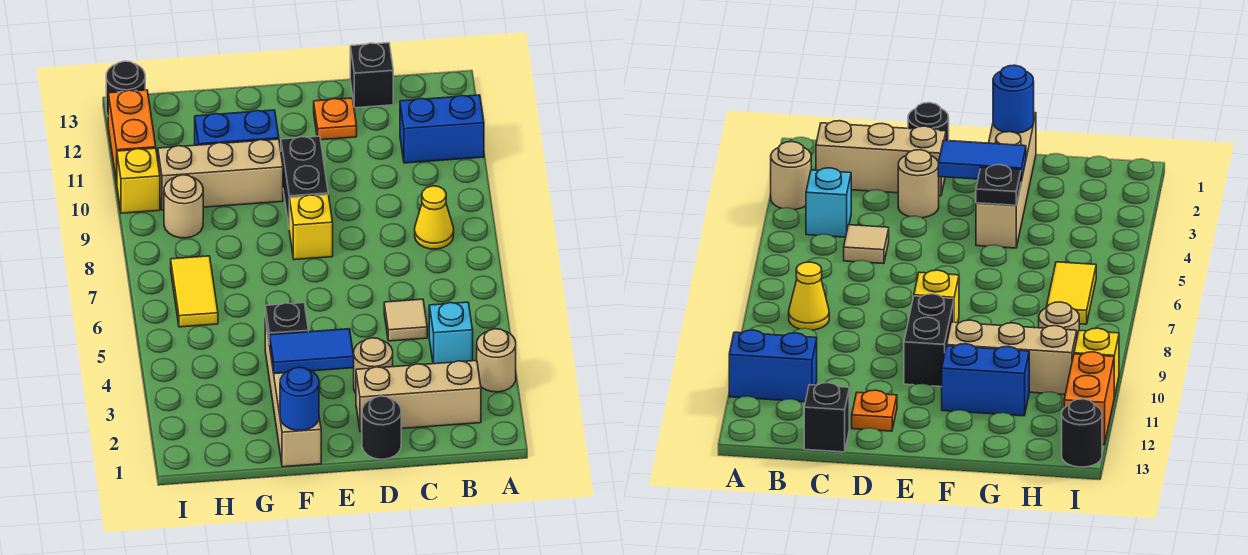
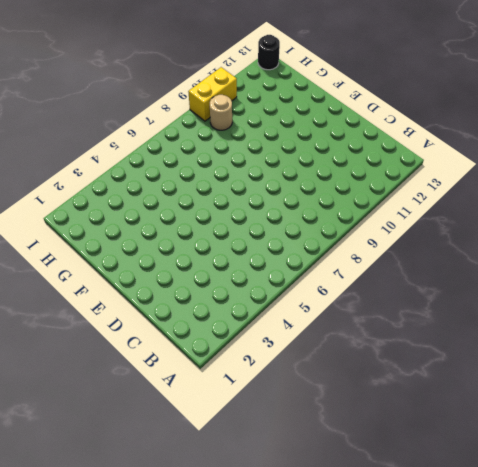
yellow brick I9:I10 level 1 -> yellow brick I10 level 1
none -> tan round brick A3 level 1
none -> blue brick A11:B11 level 1
none -> tan brick B2:D2 level 1

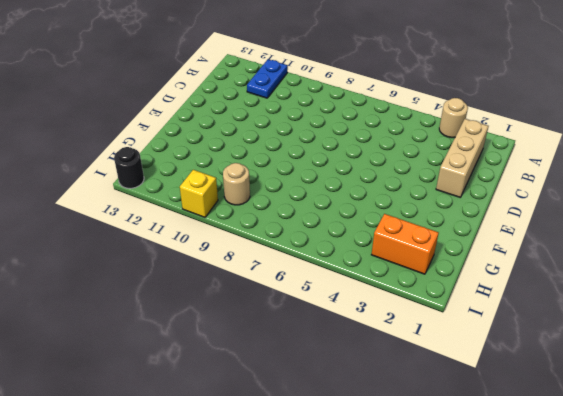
blue plate A11:B11 level 1 -> blue brick A11:B11 level 1
orange brick H2:H3 level 1 -> orange brick I11:I12 level 1
none -> cyan brick B4 level 1
none -> yellow cone B8 level 1
none -> tan tile C5 level 1

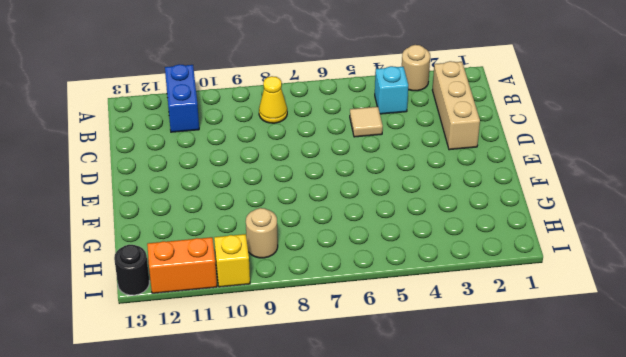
none -> black brick C13 level 1
none -> black round brick D1 level 1
none -> tan round brick D3 level 1

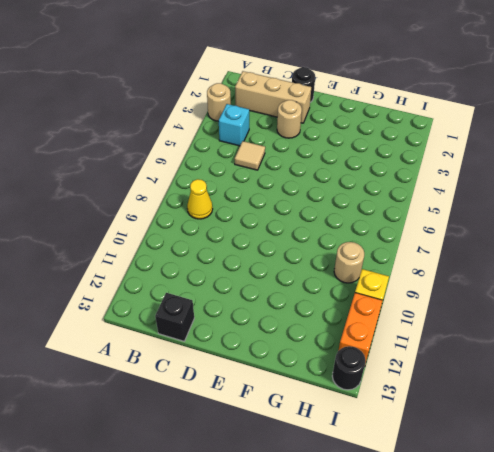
none -> blue brick A11:B11 level 1
none -> orange plate D12 level 1
none -> yellow brick E8 level 1

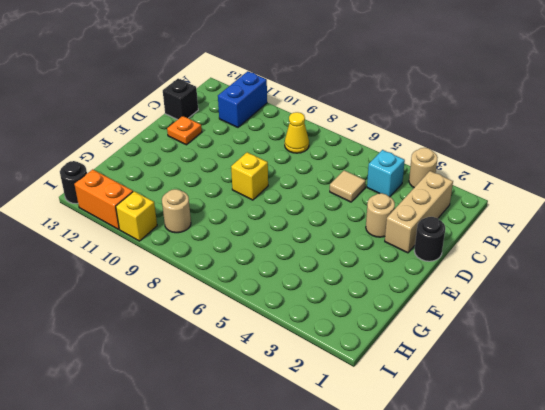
none -> black brick E9:E10 level 1
none -> tan brick F1:F4 level 1
none -> tan brick F10:H10 level 1

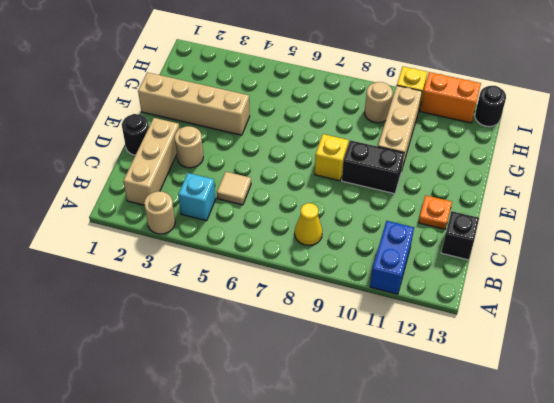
none -> blue brick F11:G11 level 1
none -> yellow tile H6:H7 level 1
none -> blue tile E3:F3 level 2

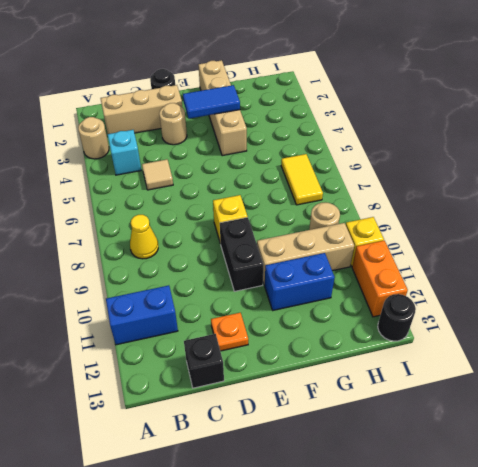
none -> blue round brick F1 level 2
none -> black plate F4 level 2

